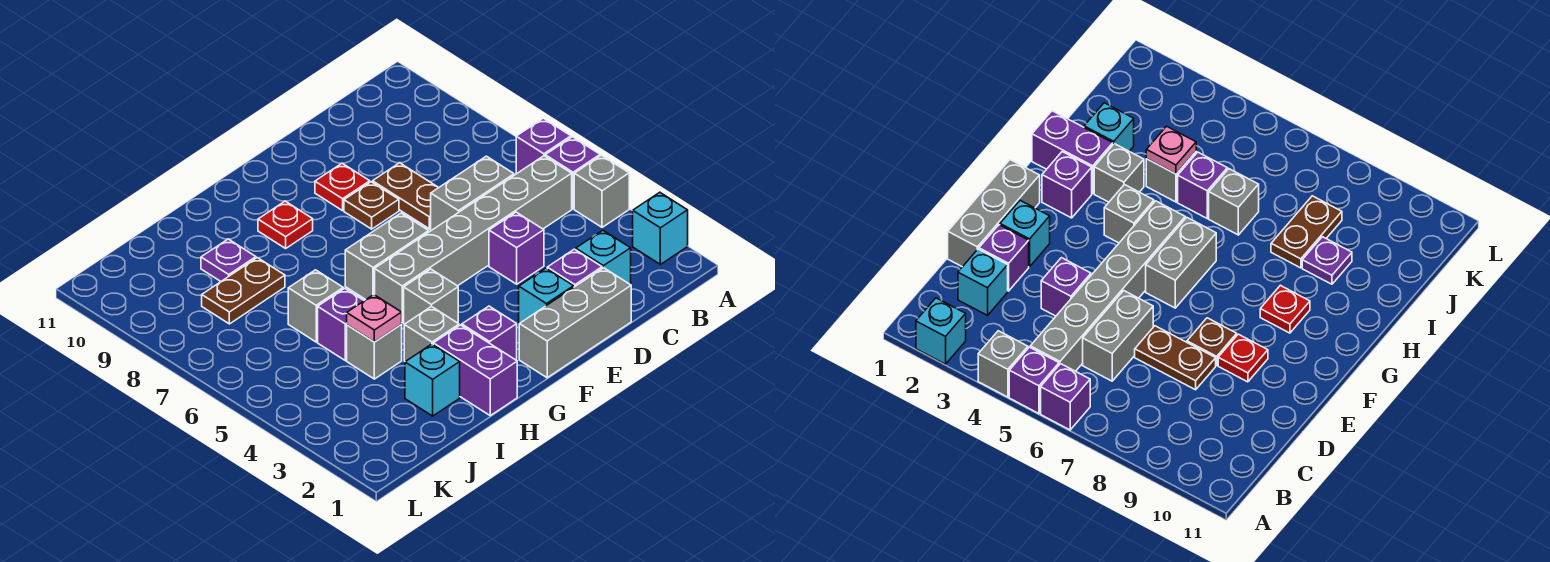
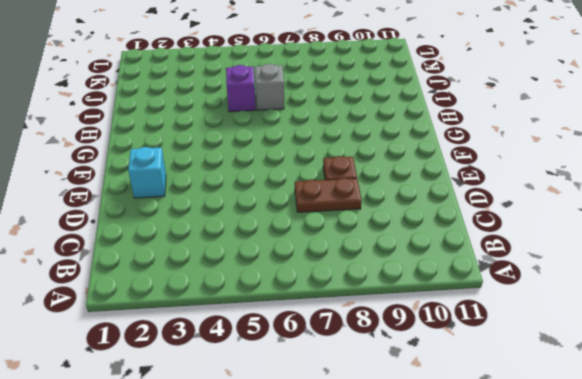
none -> cyan brick A2 level 1
none -> grey brick A4 level 1
none -> purple brick A5 level 1

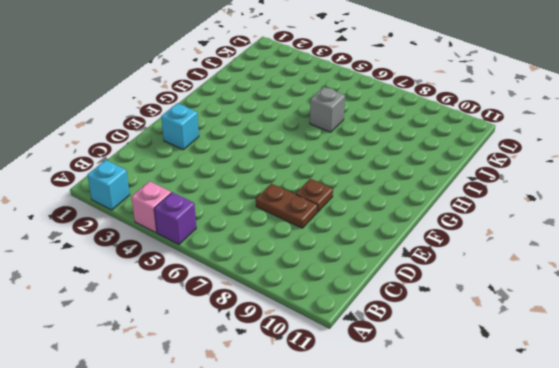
pink brick A4 level 1 -> grey brick A4 level 1
none -> purple brick A6 level 1
none -> grey brick B5:G5 level 1
none -> cyan brick C2 level 1

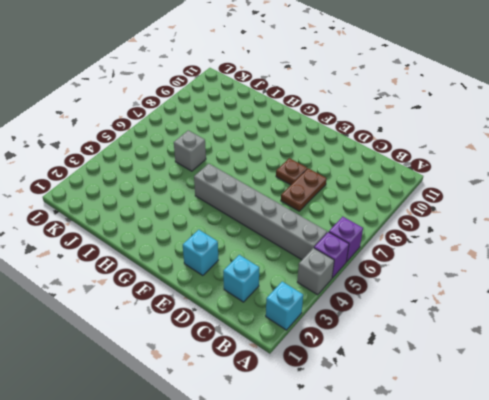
none -> grey brick C6:D6 level 1
none -> grey brick D1:F1 level 1
none -> purple brick D2 level 1

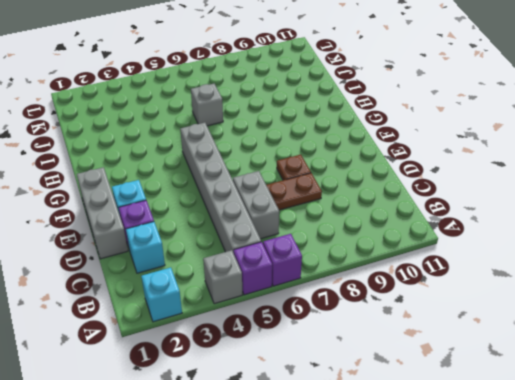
none -> purple brick D4 level 1
none -> red plate E9 level 1
none -> grey brick F6:G6 level 1

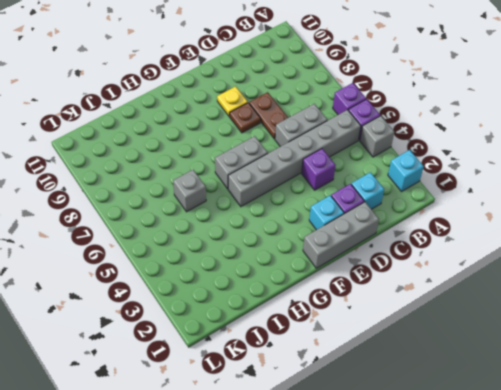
yellow plate E9 level 1 -> red plate E9 level 1
none -> purple brick G2 level 1
none -> grey brick G4 level 1
none -> red plate G9 level 1

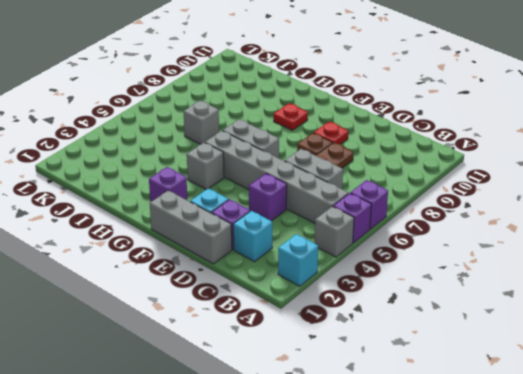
none -> purple brick H1:H2 level 1
none -> grey brick H3 level 1
none -> cyan brick I2 level 1

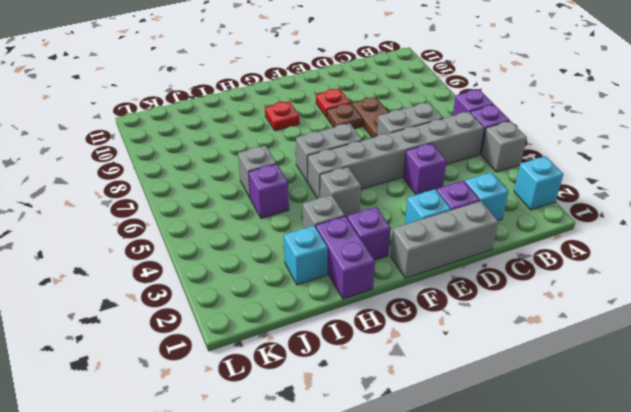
none -> grey brick I4 level 1
none -> brown plate I8:J8 level 1
none -> purple plate I9 level 1

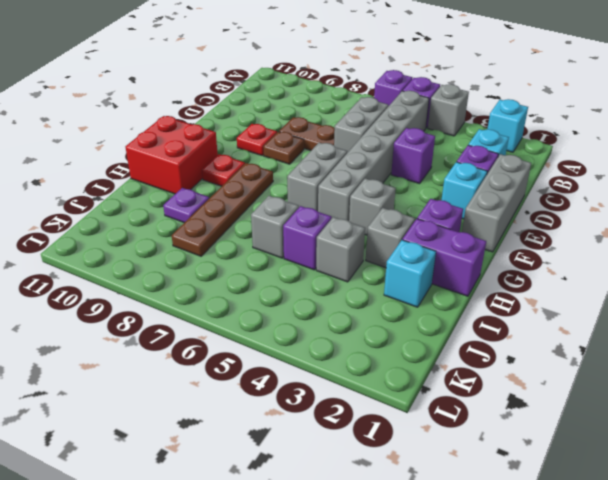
brown plate G8:J8 level 1 -> brown plate I8:J8 level 1
red brick G10:H11 level 1 -> none
none -> pink plate I4 level 2

